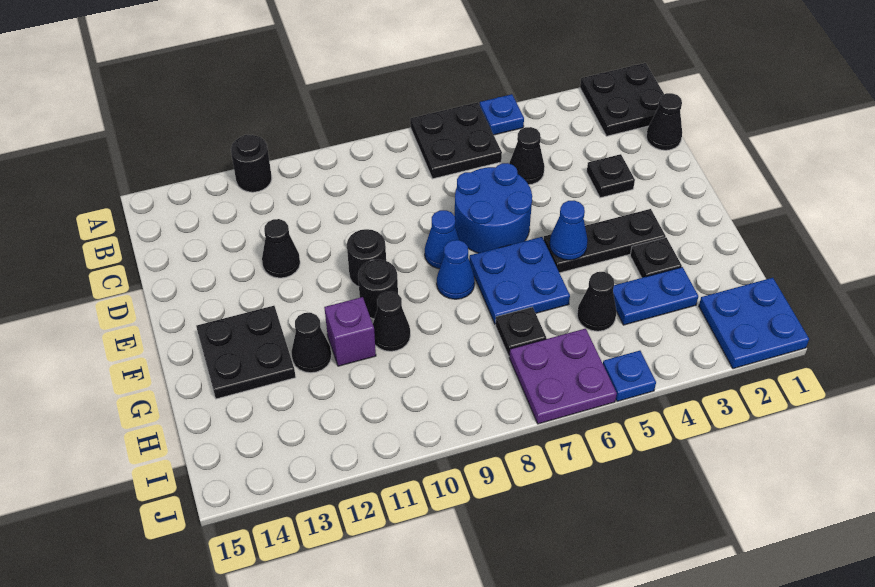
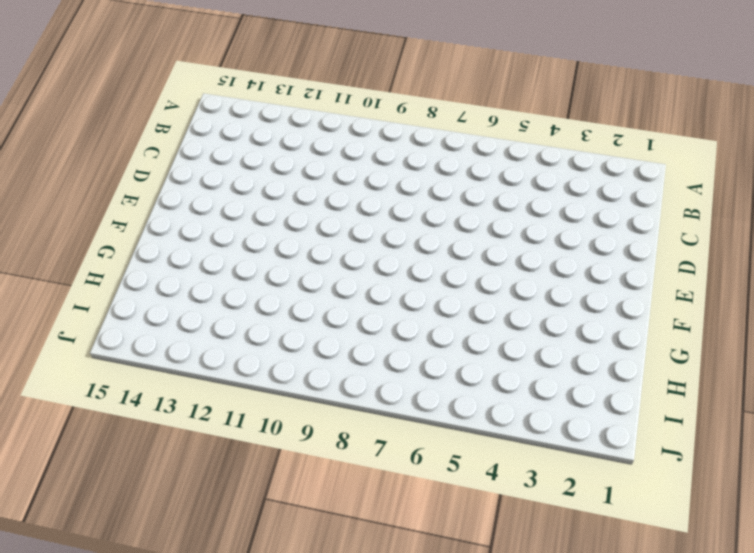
none -> black plate A1:B2 level 1
none -> blue plate A5 level 1
none -> black plate A6:B7 level 1

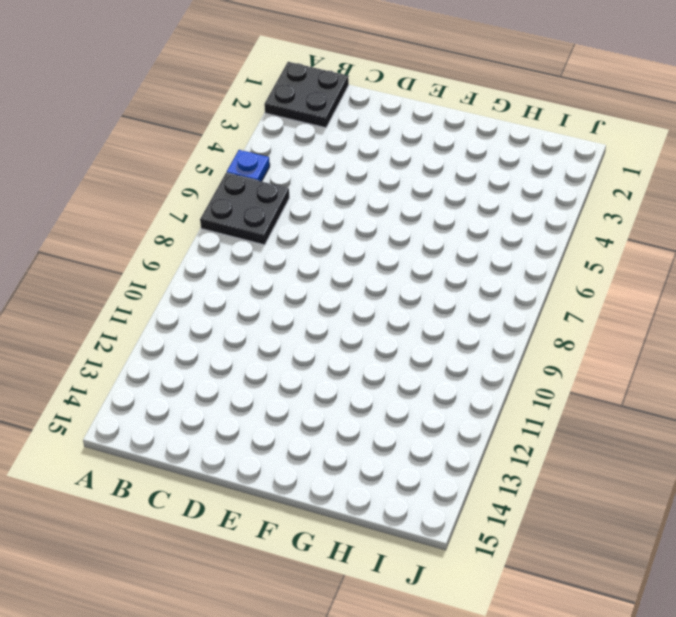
none -> black round brick A12 level 1
none -> black cone C1 level 1
none -> black cone C5 level 1

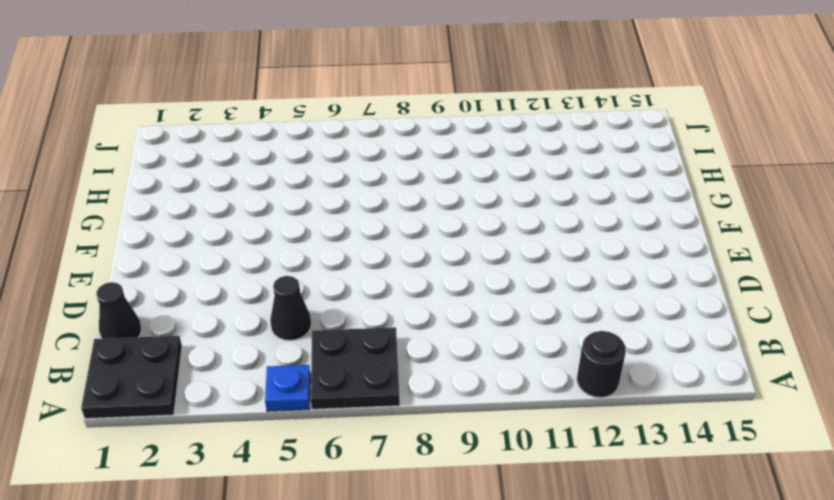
none -> black plate D3 level 1
none -> blue round brick D6:E7 level 1
none -> black cone D12 level 1

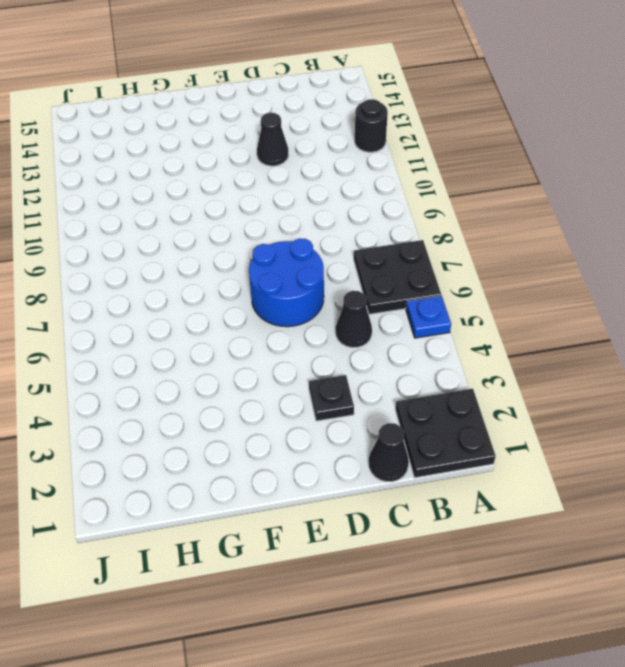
none -> blue cone E8 level 1
none -> black round brick E10 level 1
none -> black plate F3:F5 level 1

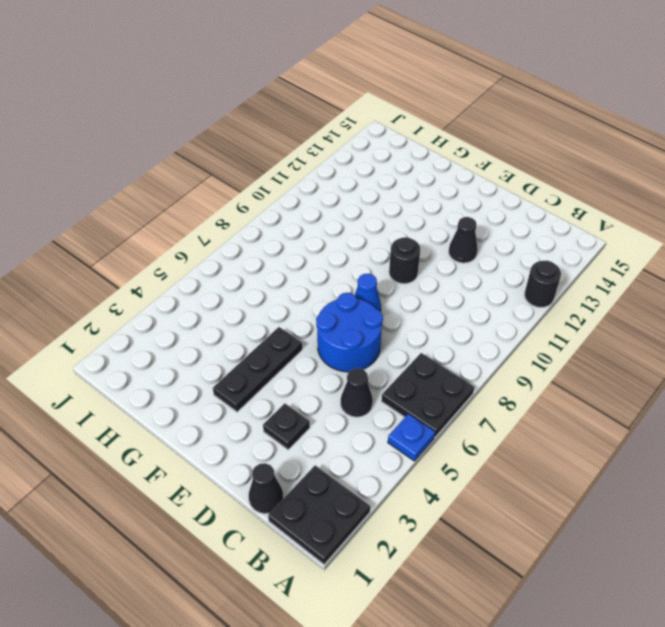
none -> blue plate F6:G7 level 1
none -> blue cone F8 level 1
none -> black round brick F10 level 1

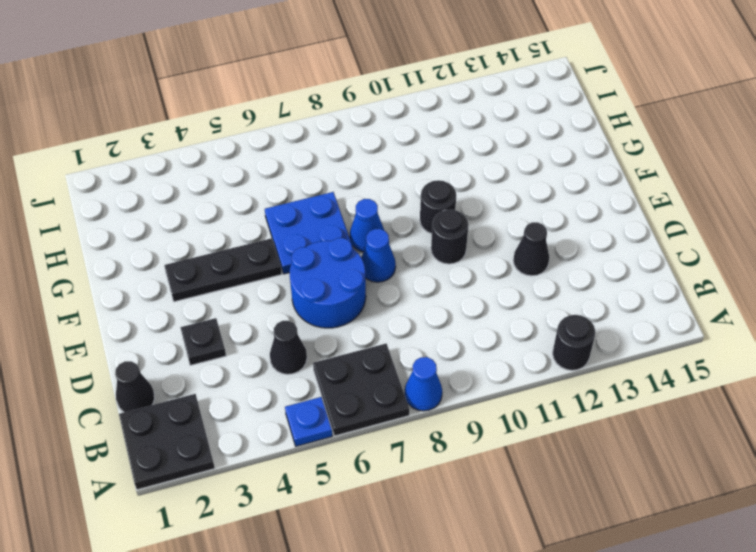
blue cone A8 level 1 -> blue cone F5 level 2
none -> black plate F13:G14 level 1
none -> black plate G3 level 1
none -> black cone G10 level 1

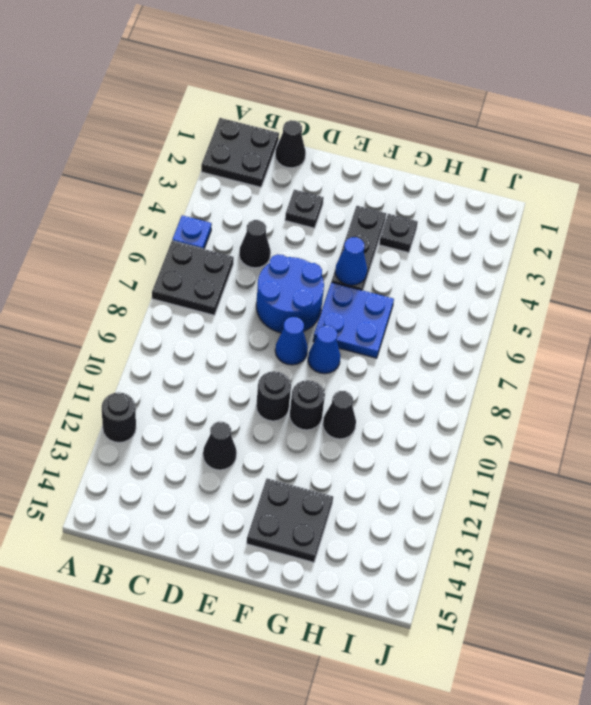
none -> purple brick G11 level 1
none -> black cone G12 level 1
none -> blue plate H3:H4 level 1

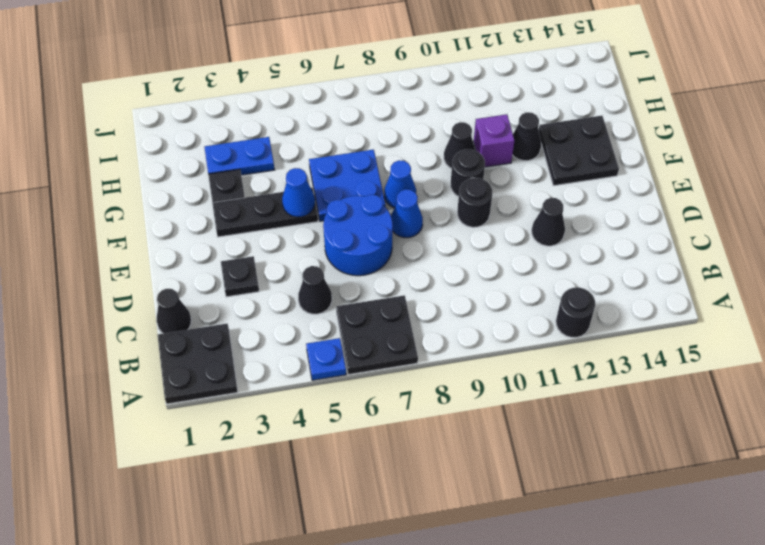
none -> black cone H5 level 1
none -> black plate H7 level 1
none -> blue plate I1:J2 level 1

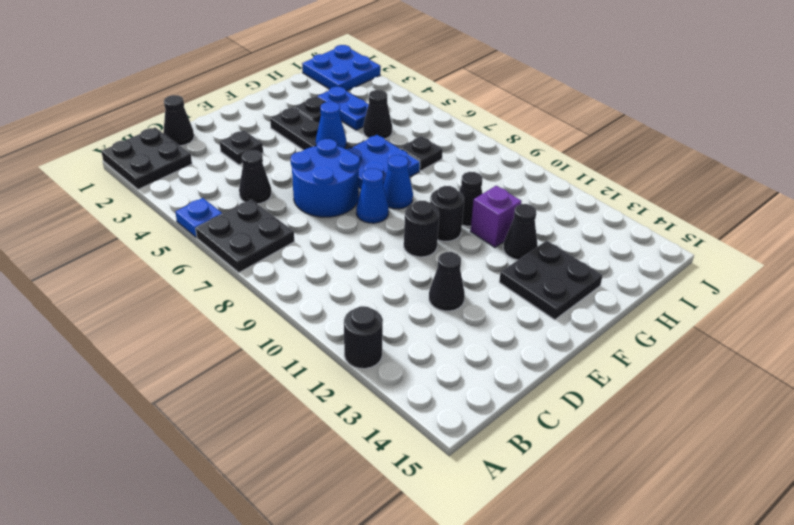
none -> purple plate I6:J7 level 1
none -> blue plate J5 level 1

